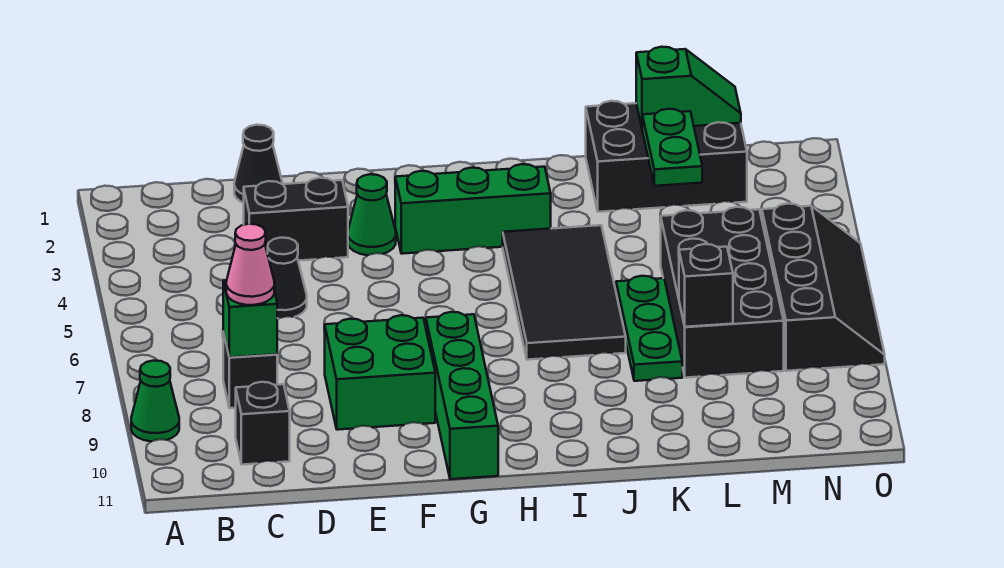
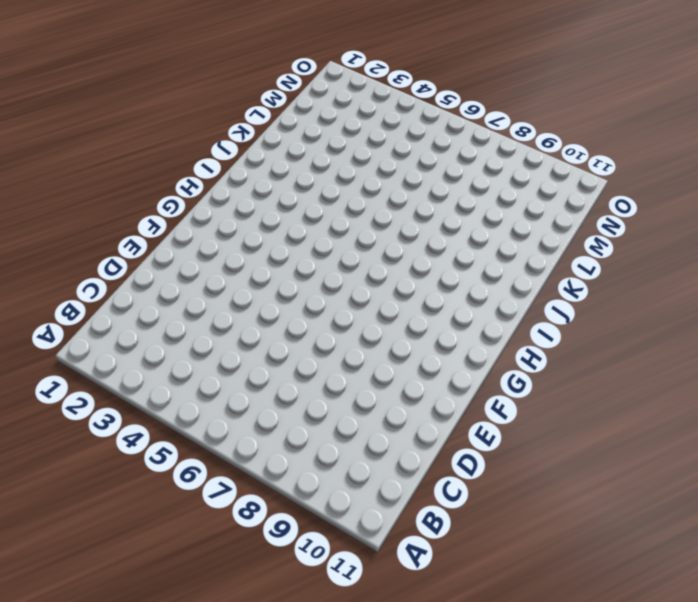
none -> green cone A9 level 1
none -> black brick C8 level 1
none -> black brick C10 level 1

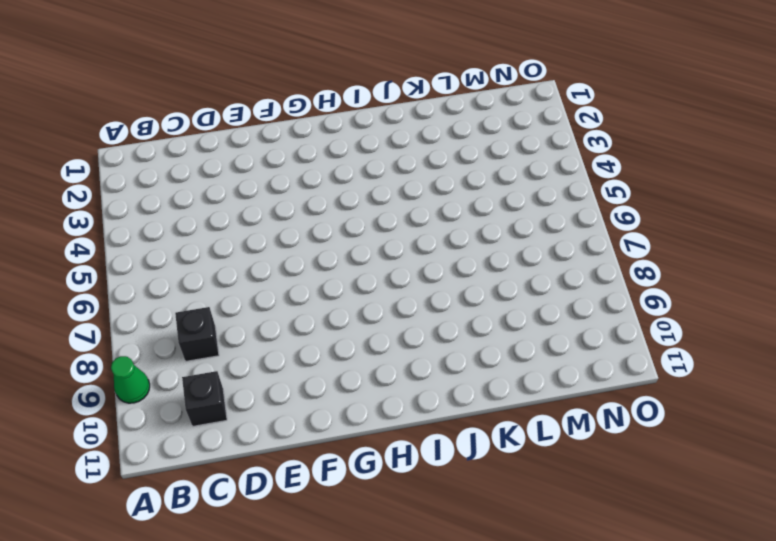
none -> black cone D1 level 1
none -> black brick D3:E3 level 1
none -> black cone D5 level 1

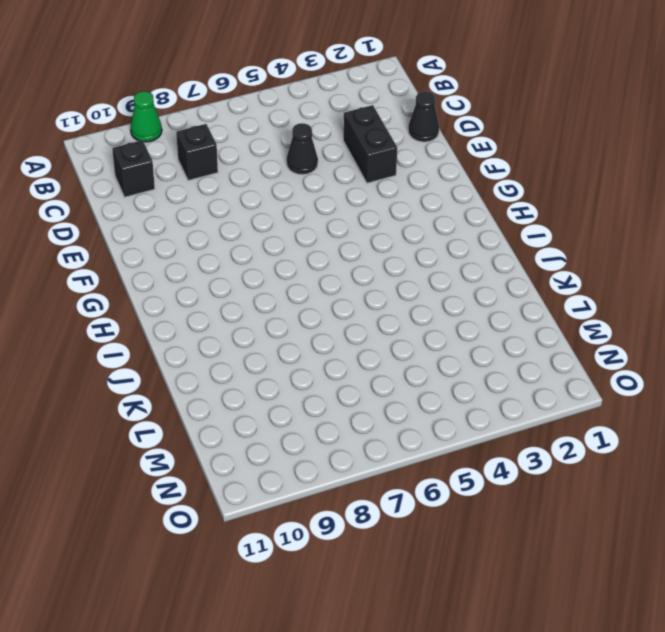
none -> green brick E8:F9 level 1
none -> green cone F3 level 1
none -> green brick G3:I3 level 1

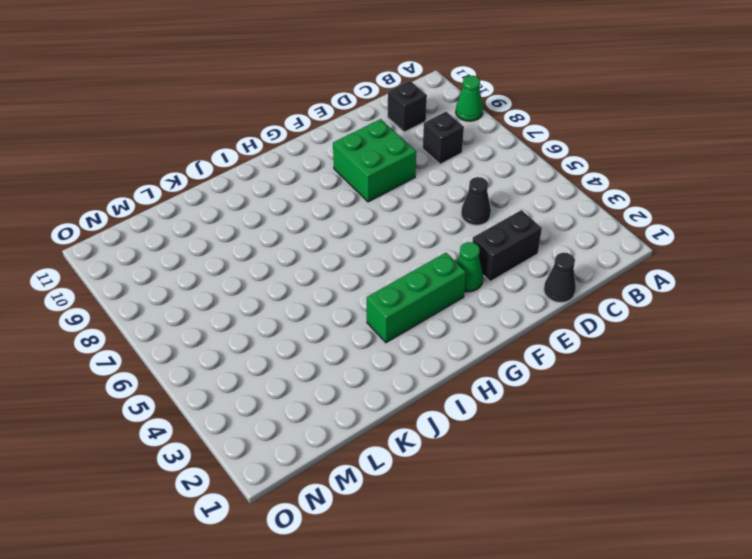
none -> green brick G8:G11 level 1
none -> black tile I4:J7 level 1
none -> black brick K1:M2 level 1

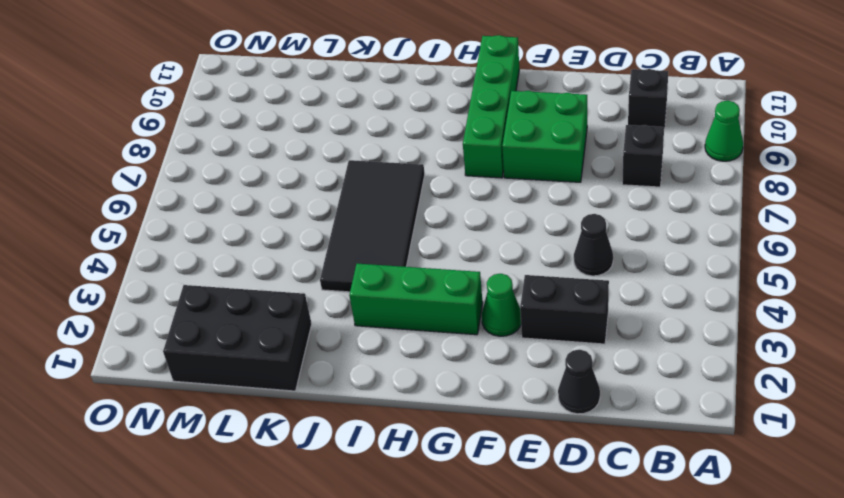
none -> green plate K6:K8 level 1
none -> black brick L5:M8 level 1
none -> black slope N5:O8 level 1 top N

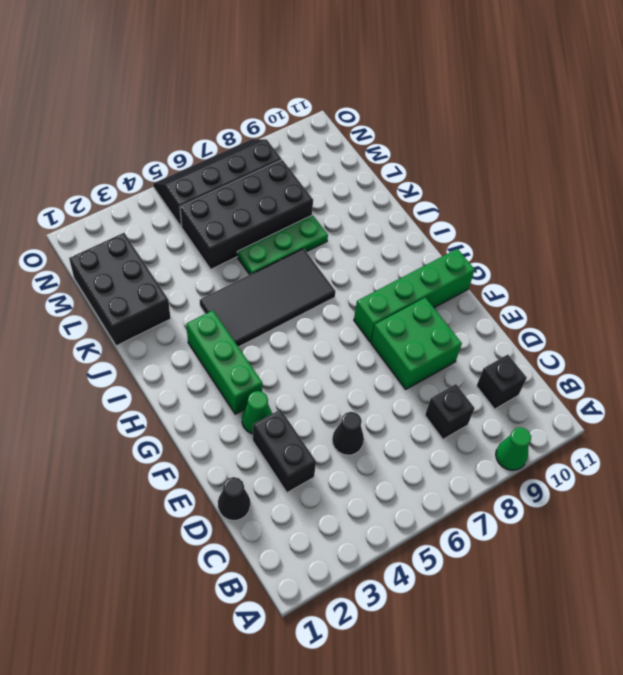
none -> green brick C8 level 2
none -> green slope L1:M1 level 2 top L
none -> green plate L2:L3 level 2

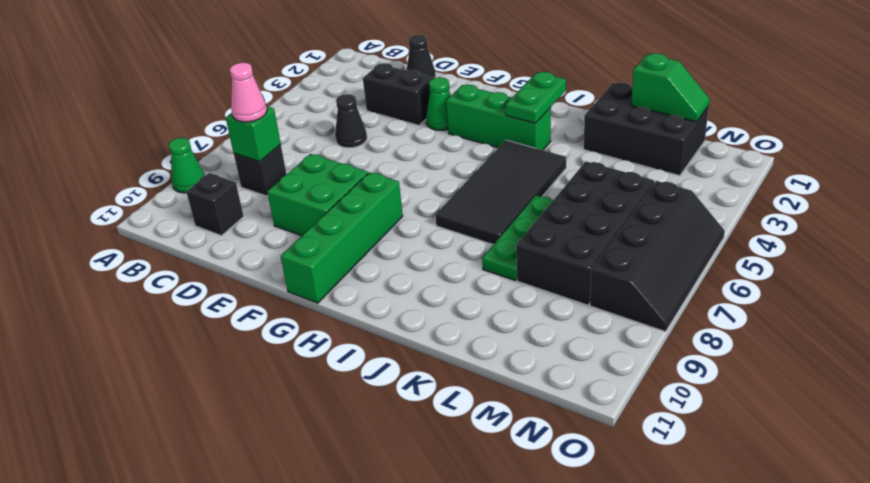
green plate I2:I3 level 2 -> green plate L2:L3 level 2
none -> black brick L8 level 2

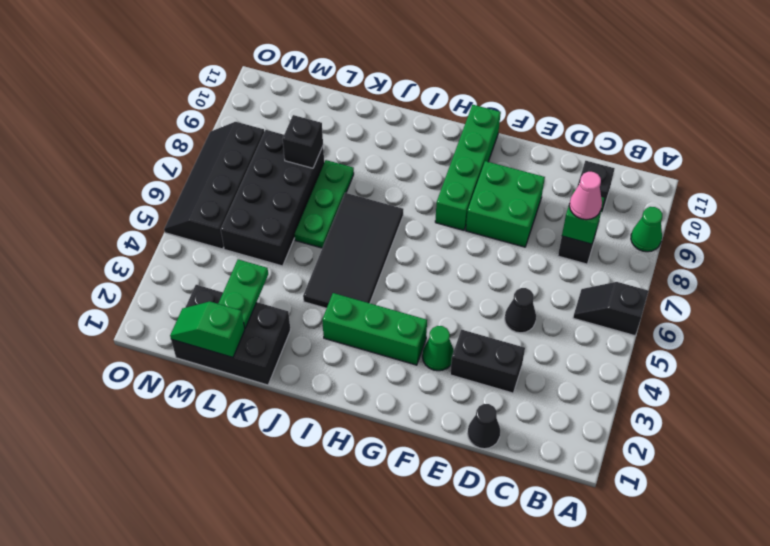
black slope A6:B6 level 1 top A -> none

